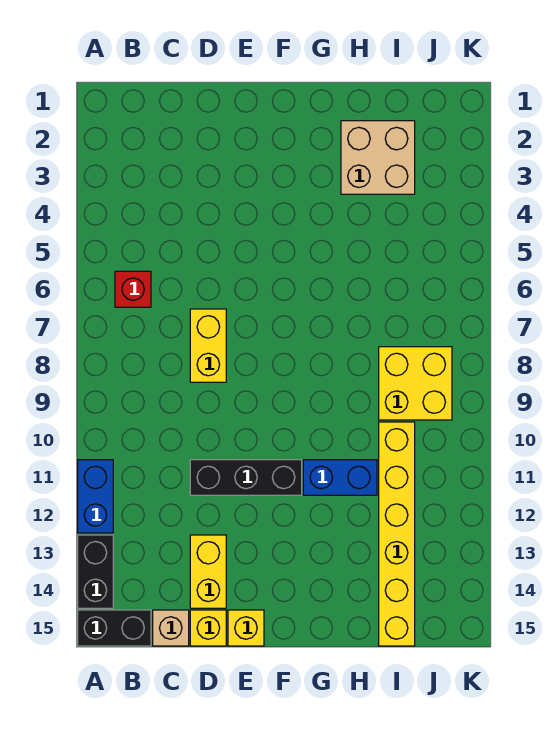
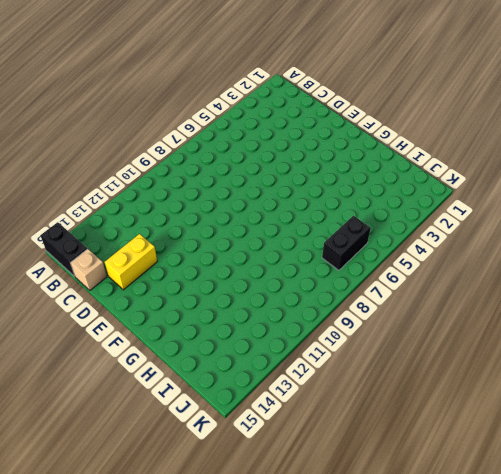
black brick J6:J7 level 1 -> black brick A13:A14 level 1
none -> blue brick A11:A12 level 1
none -> red brick B6 level 1
none -> yellow brick D7:D8 level 1

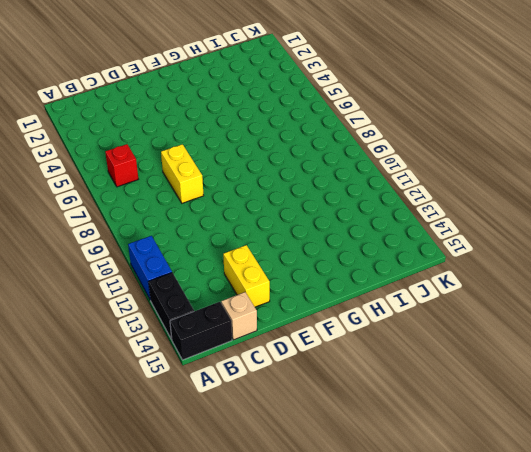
none -> black brick D11:F11 level 1
none -> yellow brick D15 level 1
none -> yellow brick E15 level 1

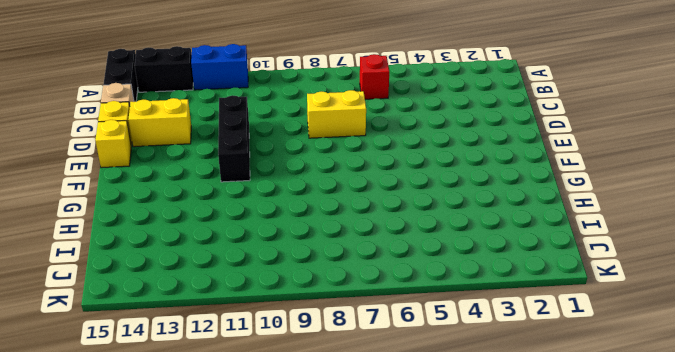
none -> blue brick G11:H11 level 1
none -> tan brick H2:I3 level 1
none -> yellow brick I8:J9 level 1

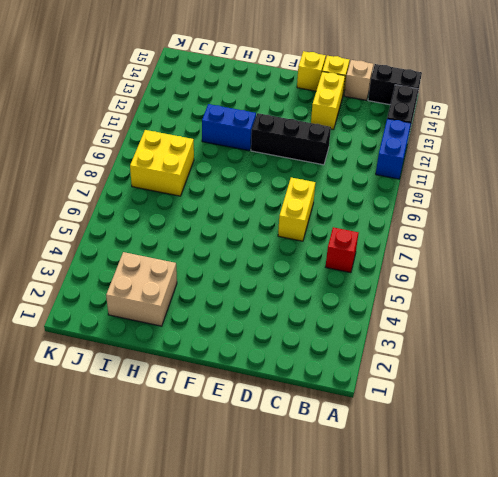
none -> yellow brick I10:I15 level 1

